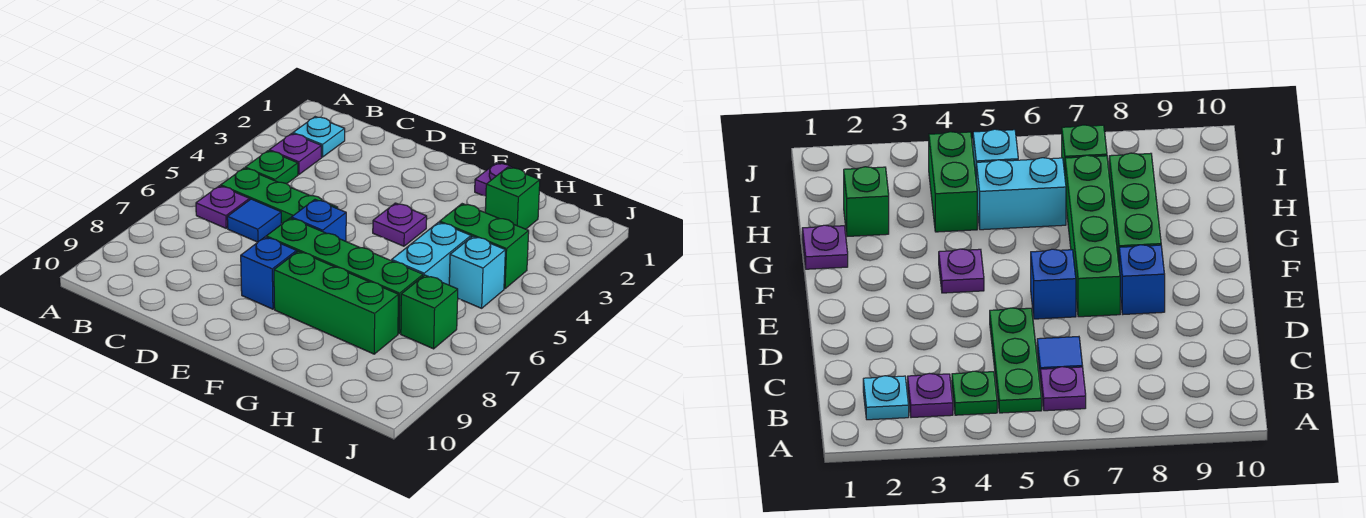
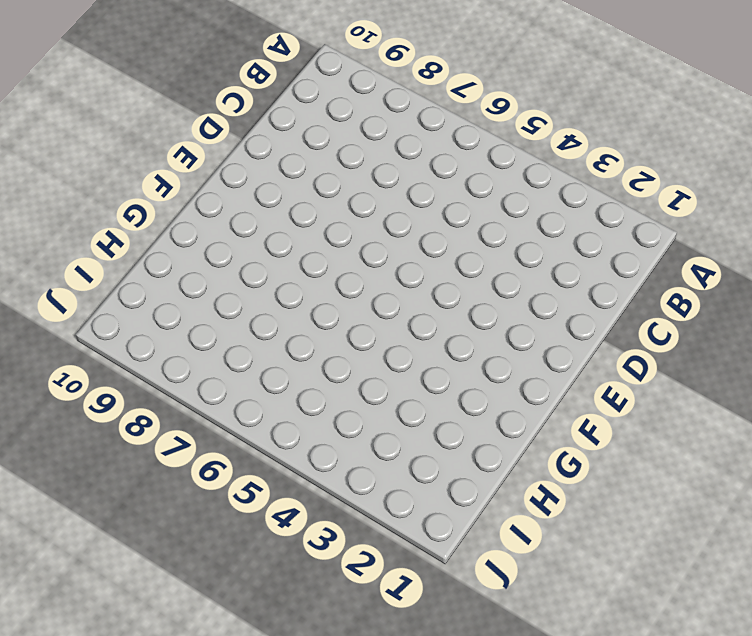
none -> cyan plate B2 level 1
none -> purple plate B3 level 1
none -> green plate B4 level 1

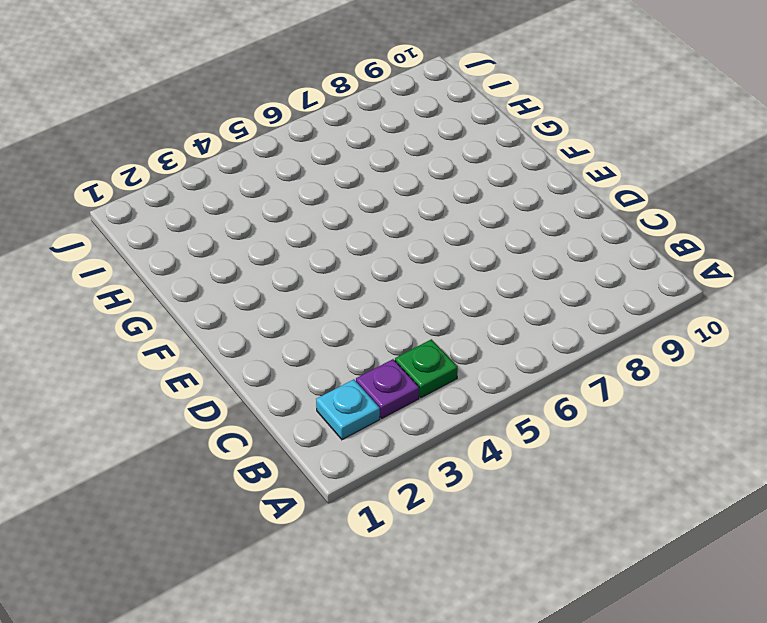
none -> green plate B5:D5 level 1
none -> purple plate B6 level 1
none -> blue tile C6 level 1

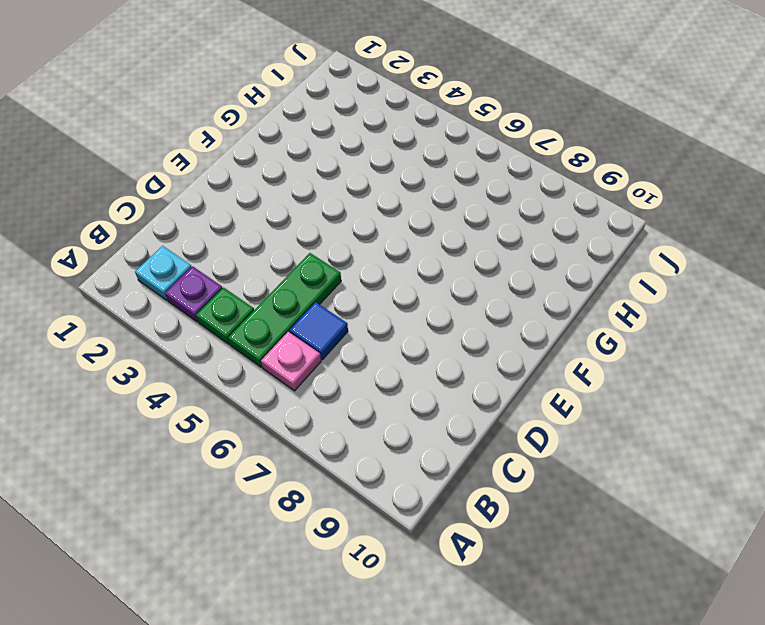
pink plate B6 level 1 -> purple plate B6 level 1
none -> blue brick E6 level 1
none -> green brick E7:H7 level 1
none -> blue brick E8 level 1

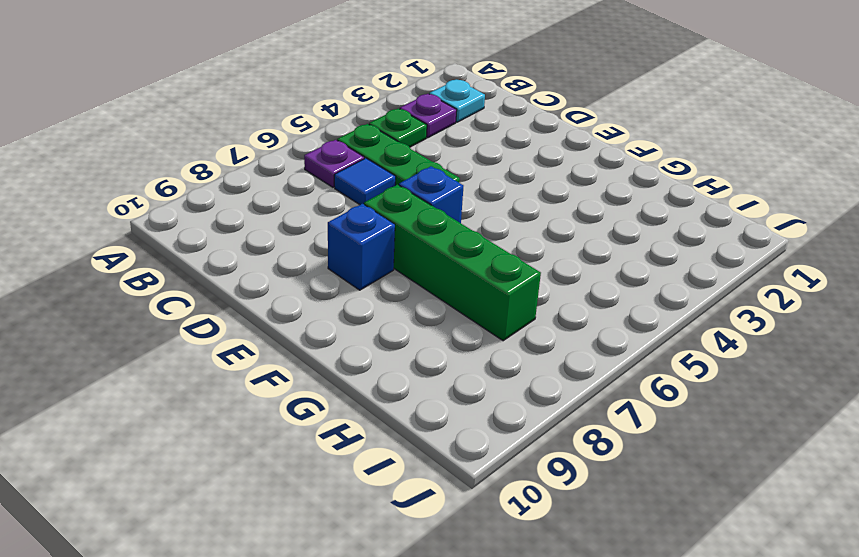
none -> purple plate F4 level 1
none -> green brick F8:H8 level 1
none -> purple plate G1 level 1

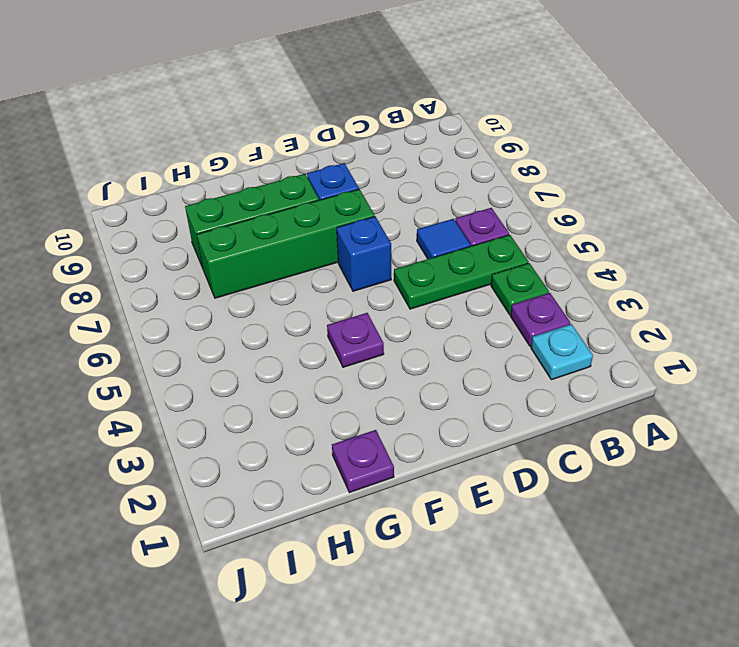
none -> green brick H2 level 1
none -> green brick H4:I4 level 1
none -> cyan brick H5:H6 level 1

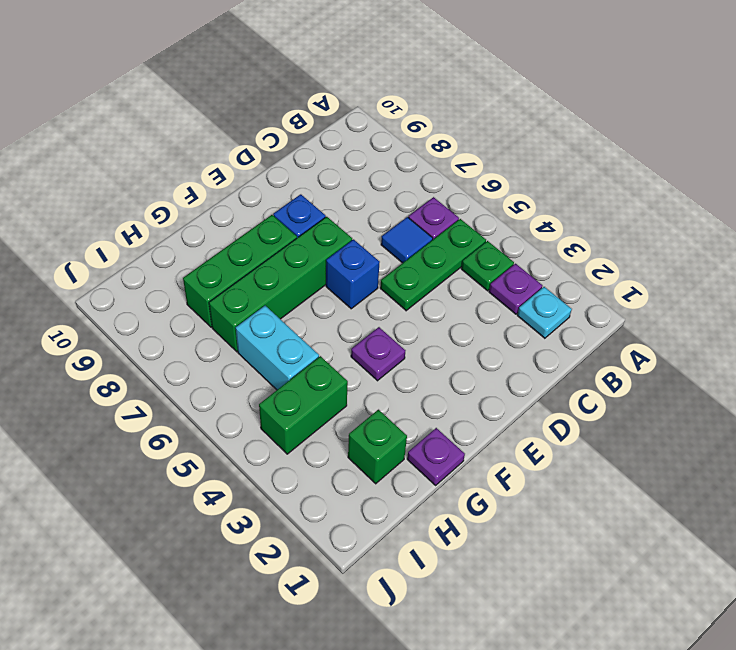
none -> cyan brick I5 level 1
none -> green brick I7 level 1

